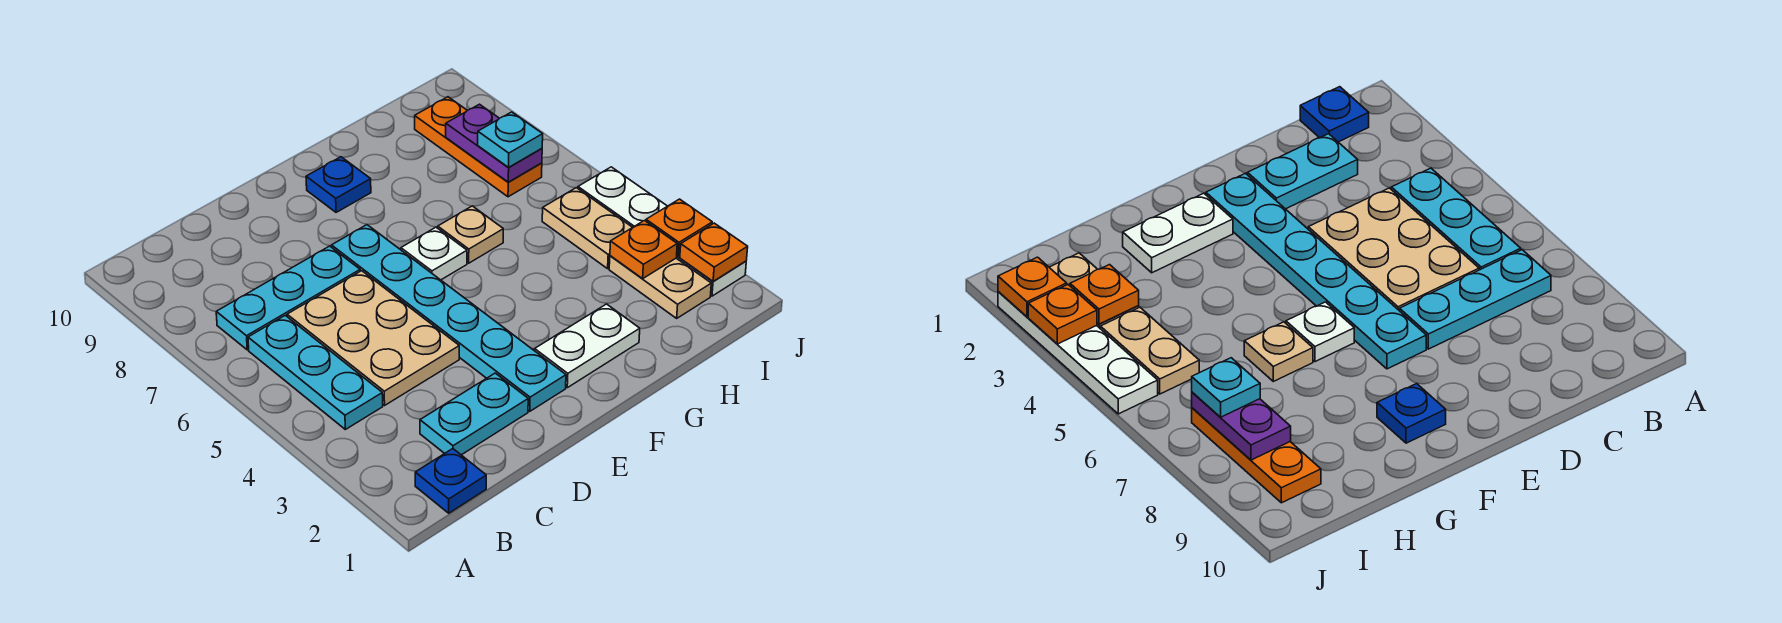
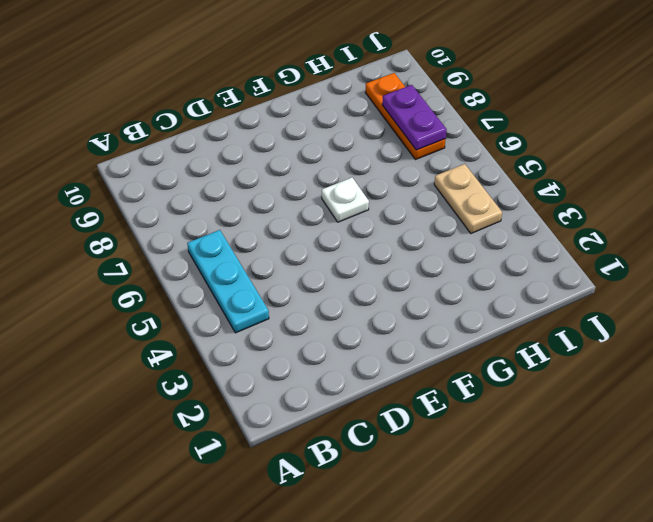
none -> blue plate B1 level 1
none -> cyan plate B7:D7 level 1
none -> cyan plate C2:D2 level 1

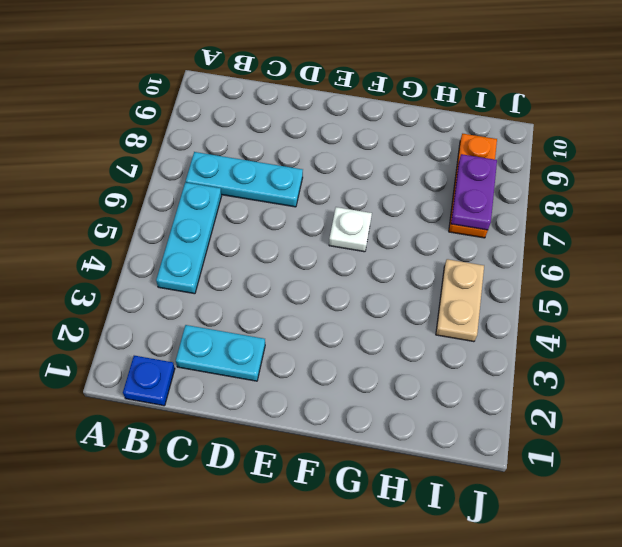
none -> tan plate C4:D6 level 1
none -> cyan plate E2:E7 level 1
none -> white plate F2:G2 level 1

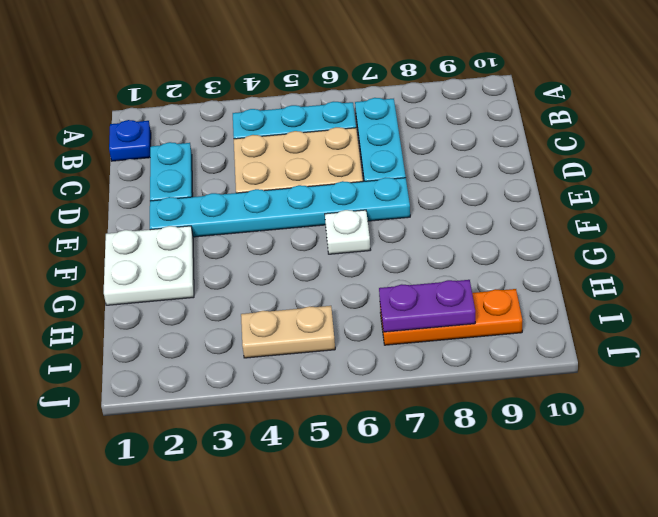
white plate F1:G2 level 1 -> white plate F2:G2 level 1
none -> blue plate F9 level 1
none -> tan plate G6 level 1
none -> tan plate I2:I3 level 1

